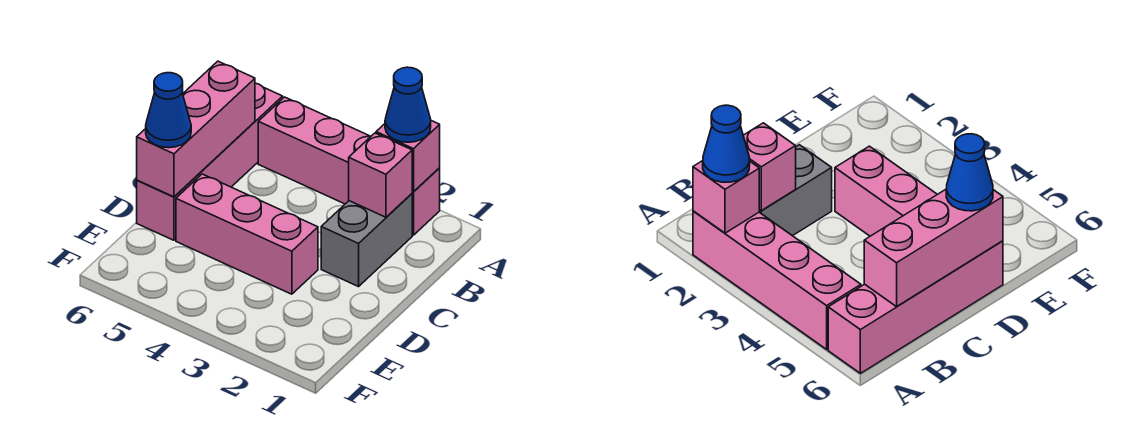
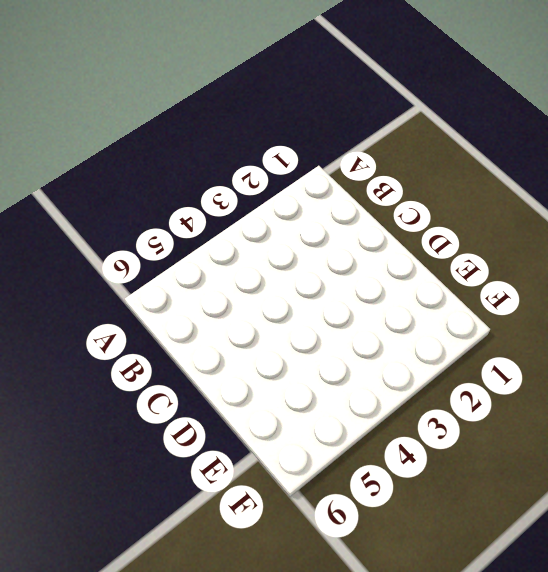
none -> pink brick A2:A5 level 1
none -> pink brick A6:D6 level 1

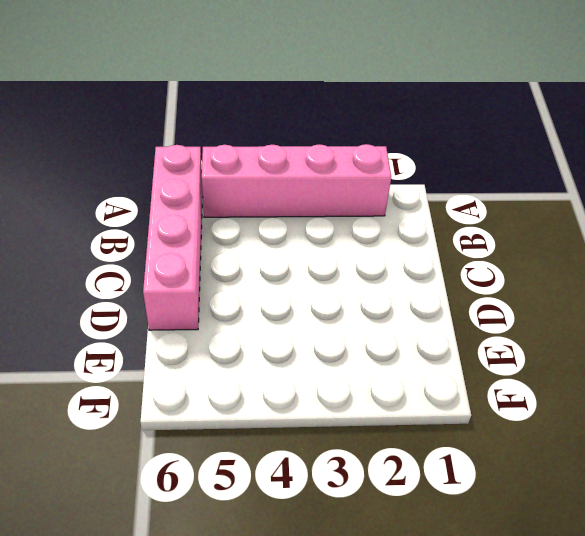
none -> grey brick B2:C2 level 1
none -> pink brick D3:D5 level 1

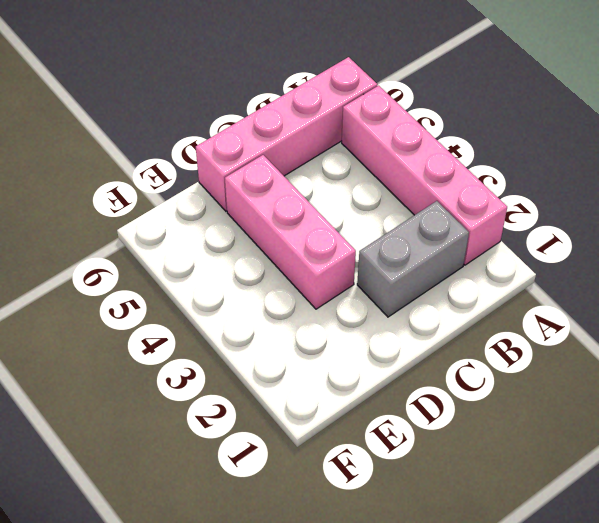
none -> pink brick A2 level 2
none -> pink brick B2 level 2

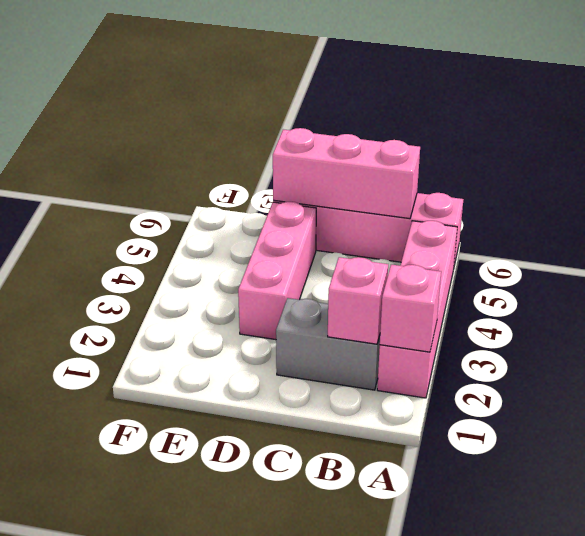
none -> blue cone A2 level 3
none -> blue cone D6 level 3

